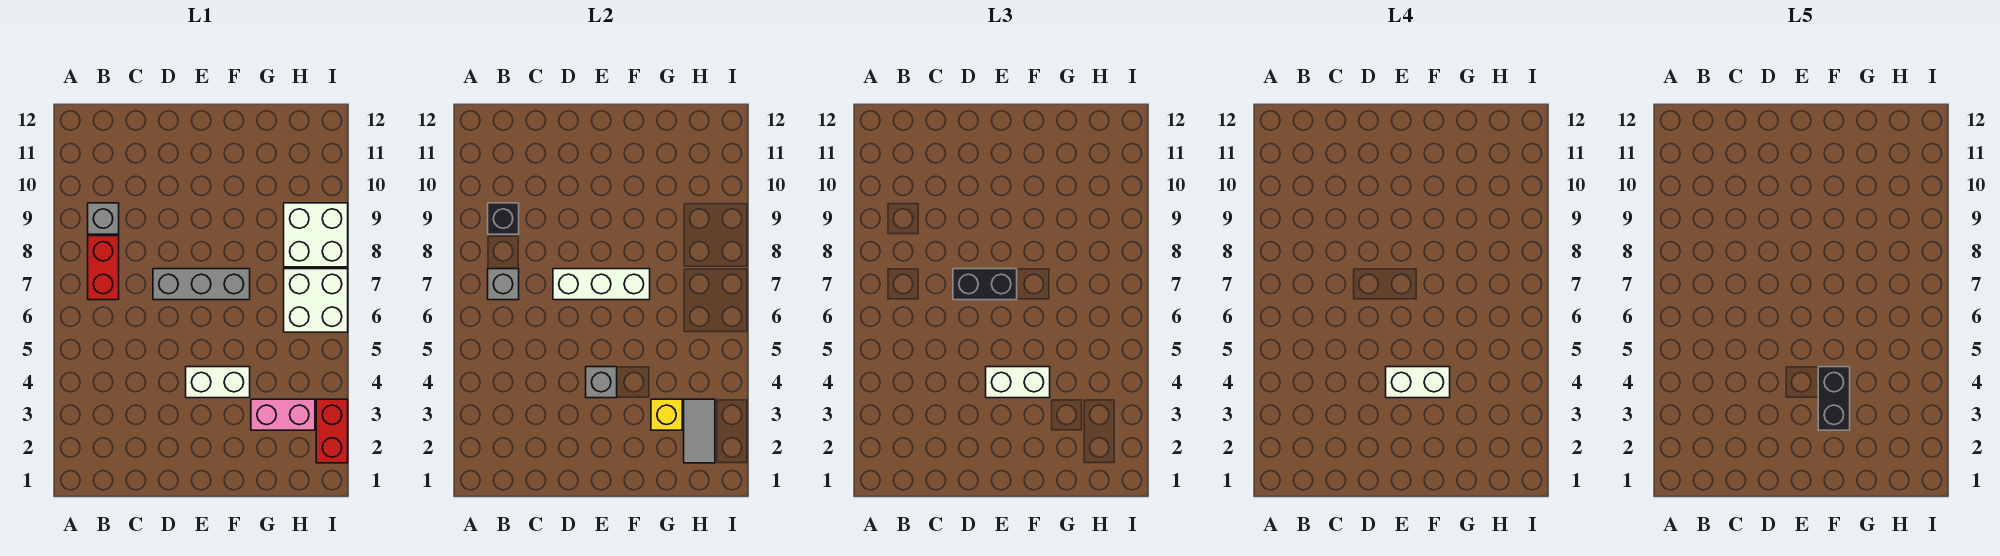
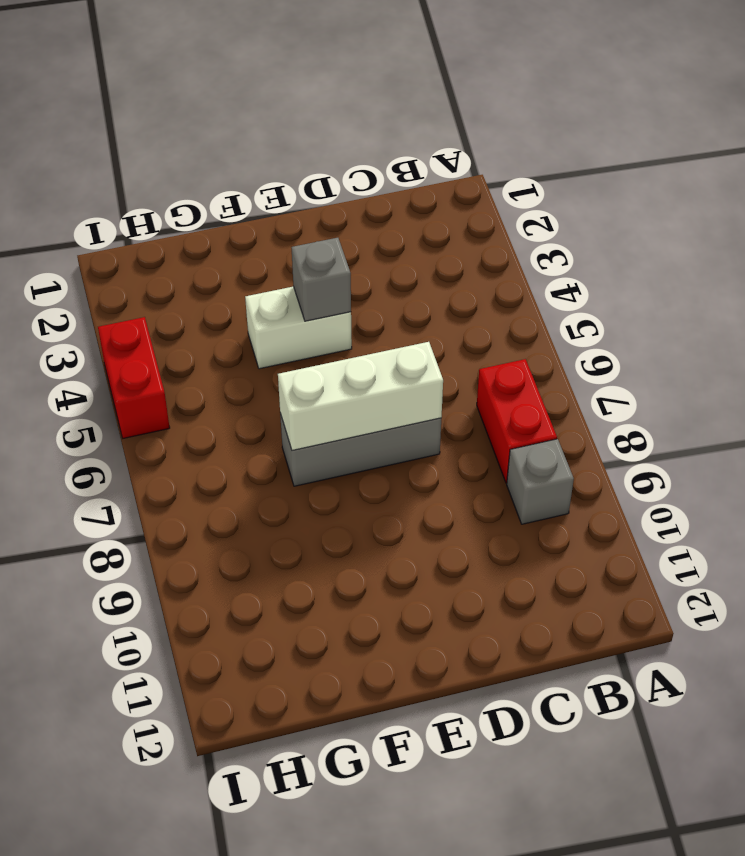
red brick I4:I5 level 1 -> red brick I2:I3 level 1
none -> pink brick G3:H3 level 1
none -> white brick H6:I7 level 1
none -> white brick H8:I9 level 1

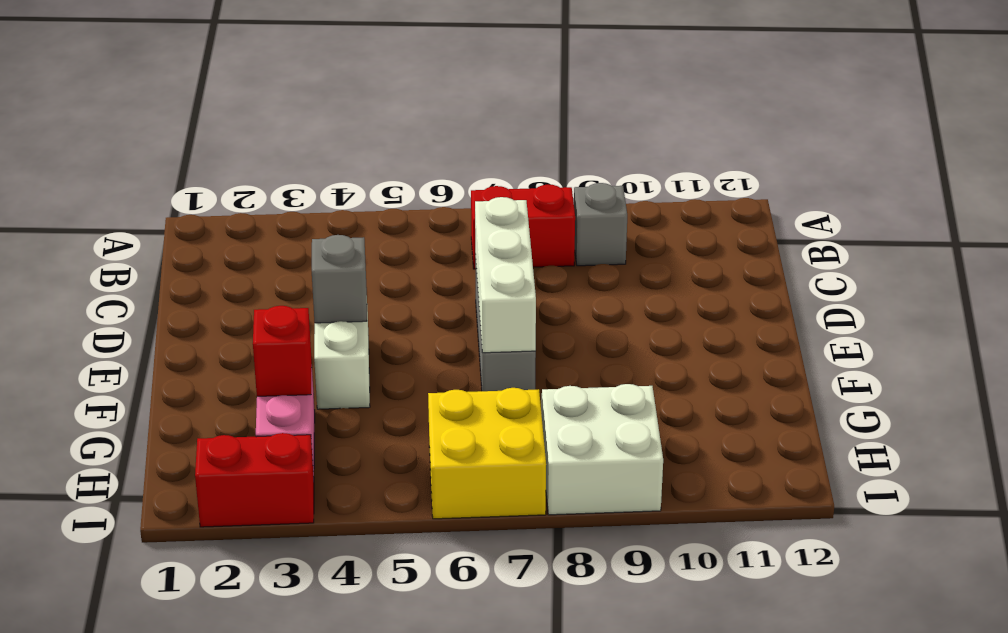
red brick G3 level 2 -> yellow brick G3 level 2
yellow brick H6:I7 level 1 -> white brick H6:I7 level 1
none -> grey brick B7 level 2
none -> black brick B9 level 2
none -> grey tile H2:H3 level 2

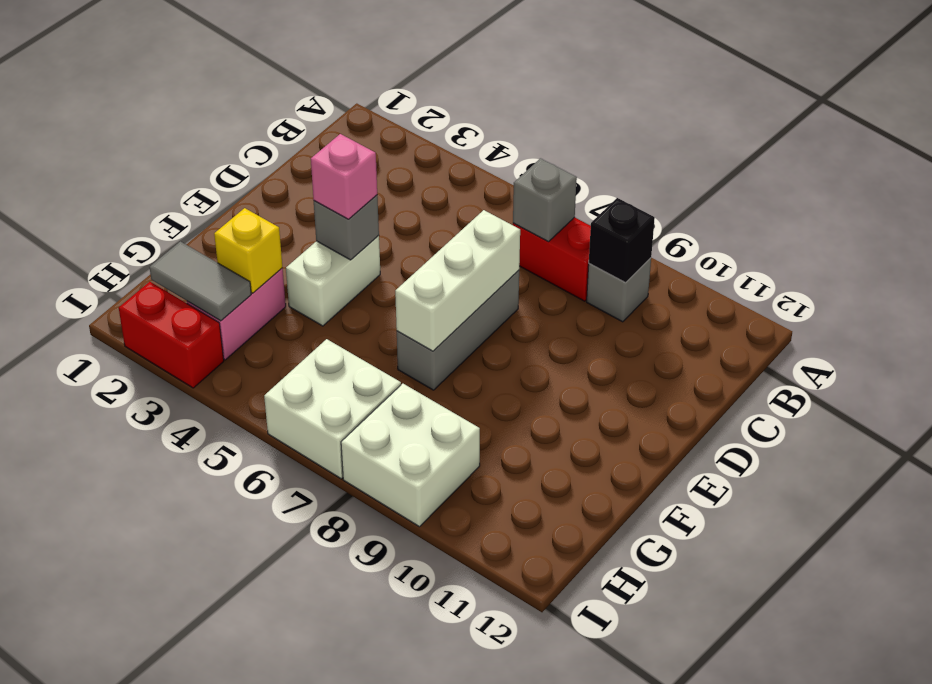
pink brick E4 level 3 -> white brick E4:F4 level 3
none -> black brick D7:E7 level 3
none -> white brick E4:F4 level 4
none -> black brick F3:F4 level 5

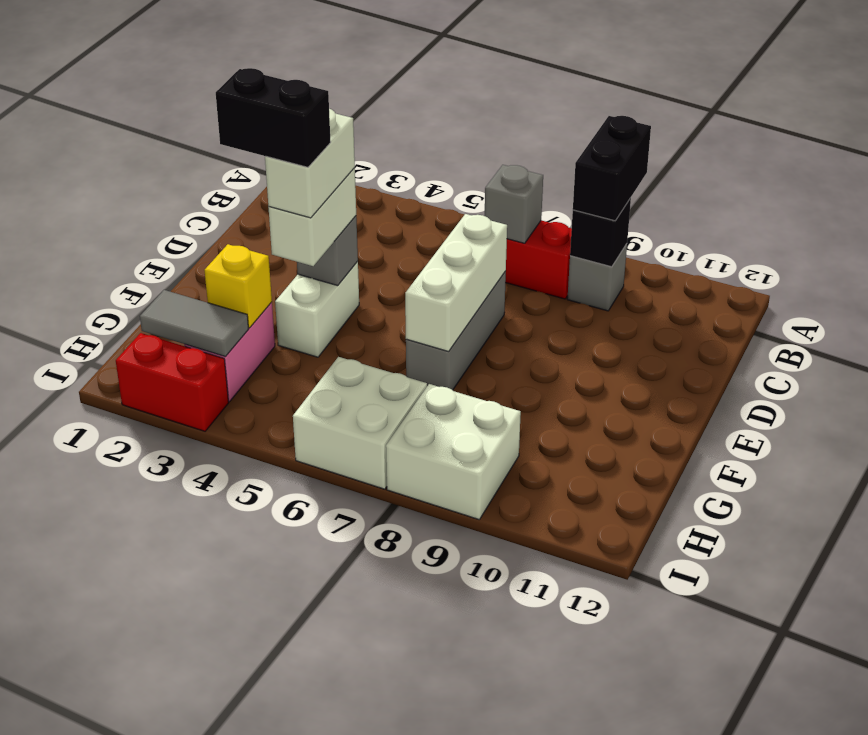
black brick A9:B9 level 3 -> black brick D7:E7 level 3

